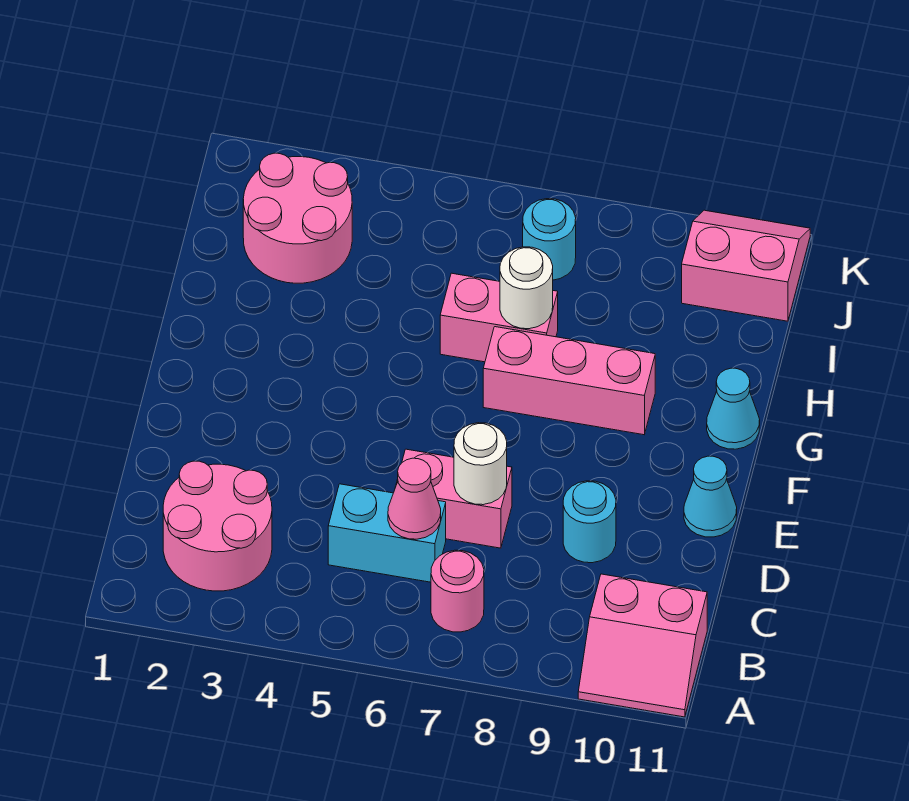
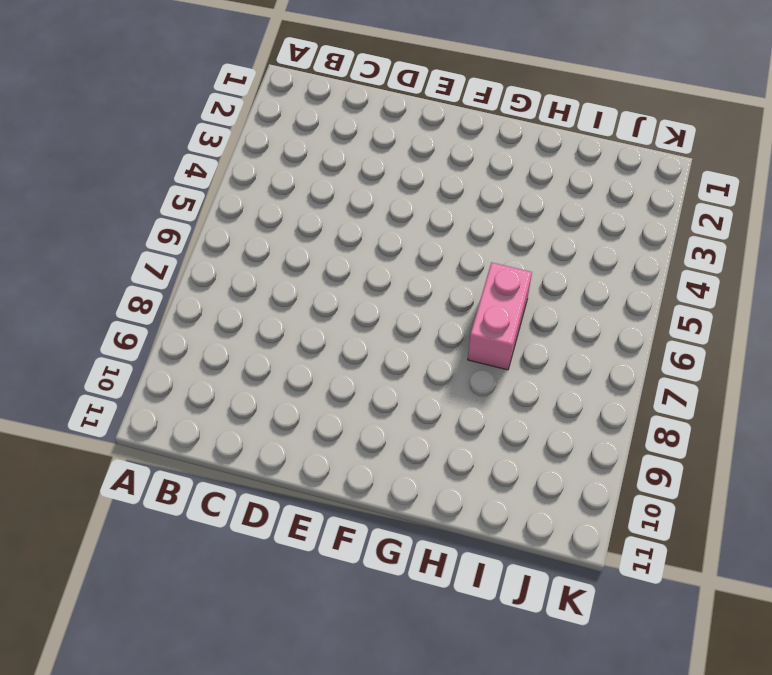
none -> pink slope A10:B11 level 1 top B
none -> pink round brick B2:C3 level 1
none -> pink round brick B7 level 1

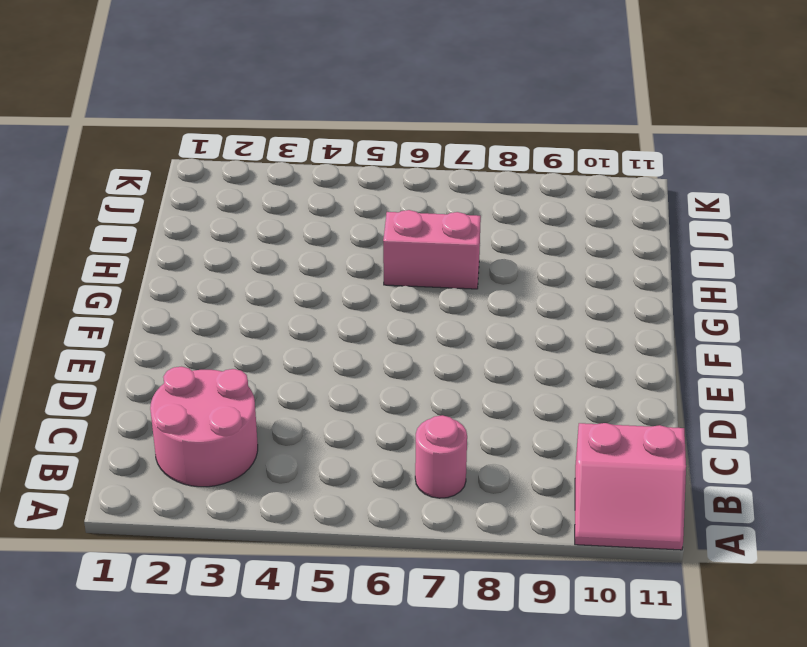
none -> cyan brick C5:C6 level 1
none -> pink brick D6:D7 level 1
none -> cyan round brick D9 level 1

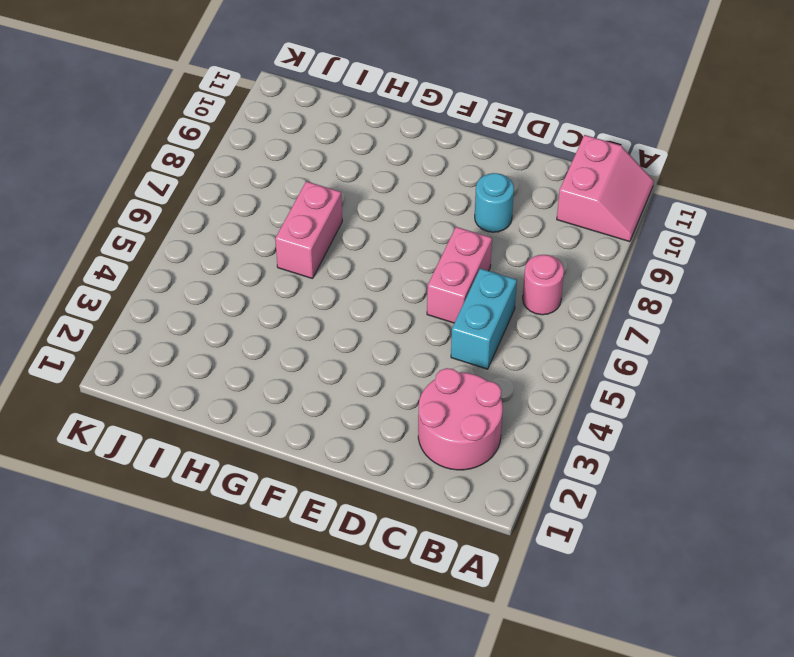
none -> cyan cone E11 level 1
none -> pink brick G7:G9 level 1
none -> cyan cone G11 level 1

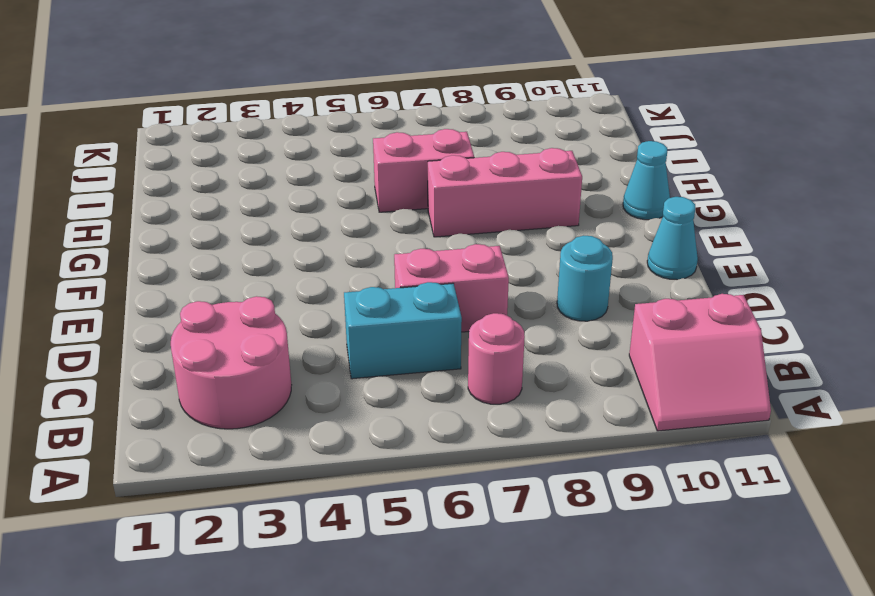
none -> pink round brick I2:J3 level 1
none -> cyan round brick J7 level 1
none -> pink slope J10:K11 level 1 top J

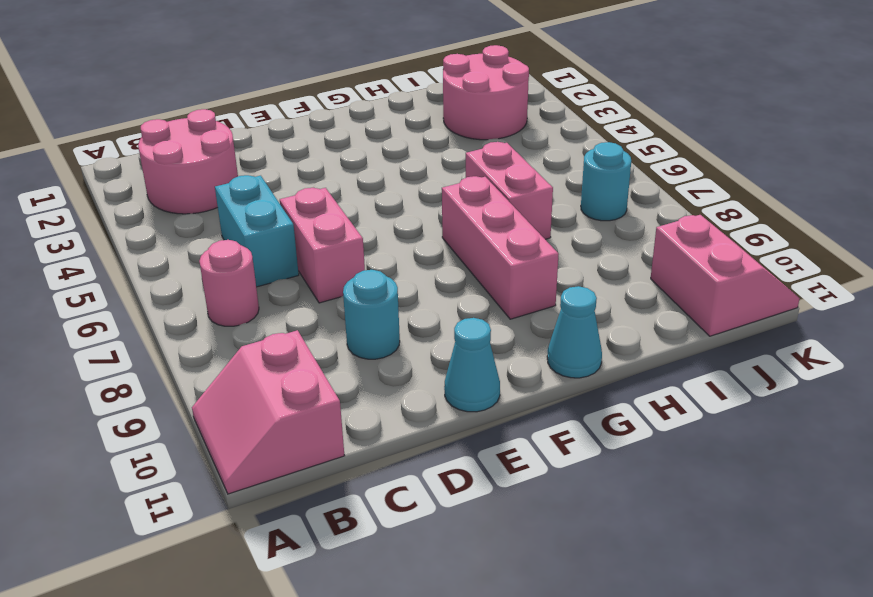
none -> pink cone C6 level 2
none -> white round brick D7 level 2
none -> white round brick H7 level 2

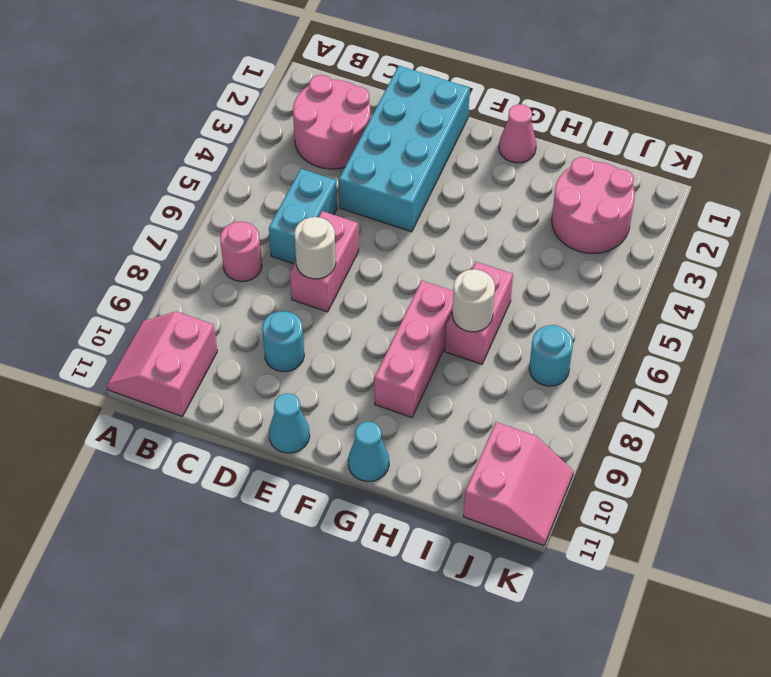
cyan brick D1:E4 level 1 -> none
pink cone G1 level 1 -> pink cone C6 level 2

